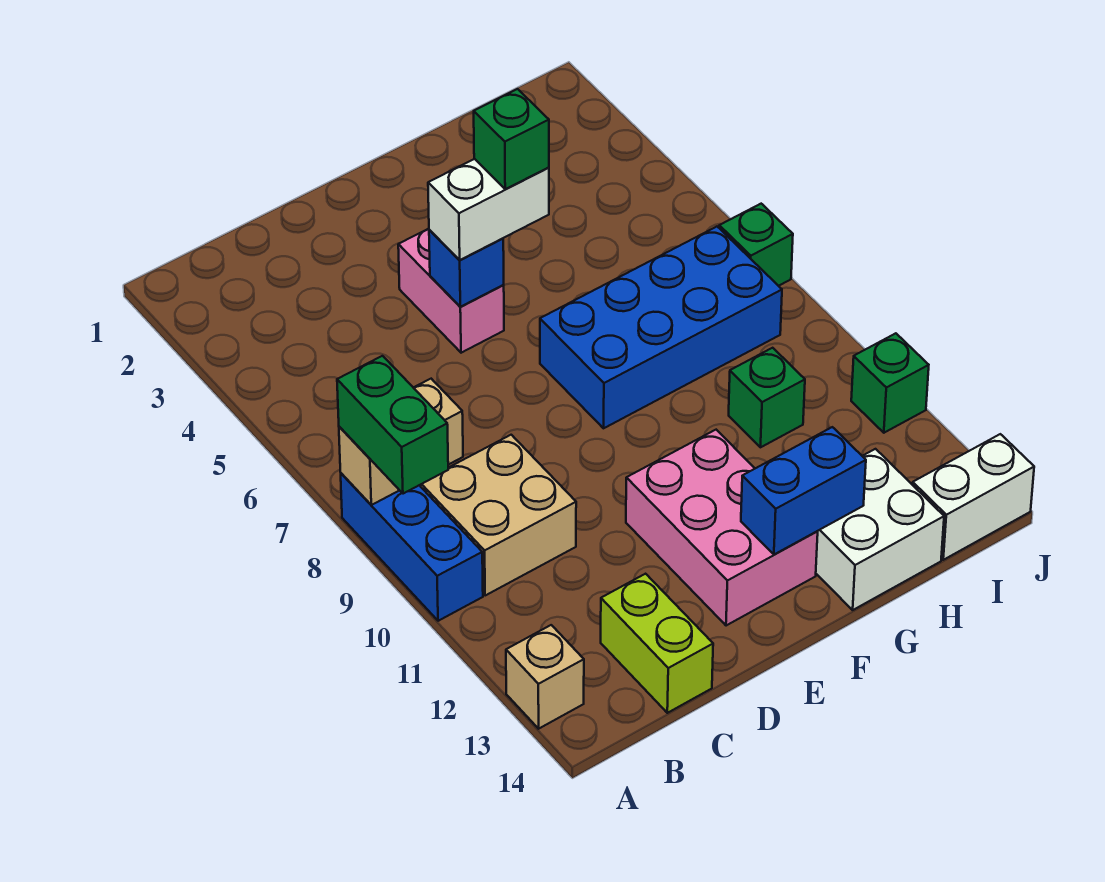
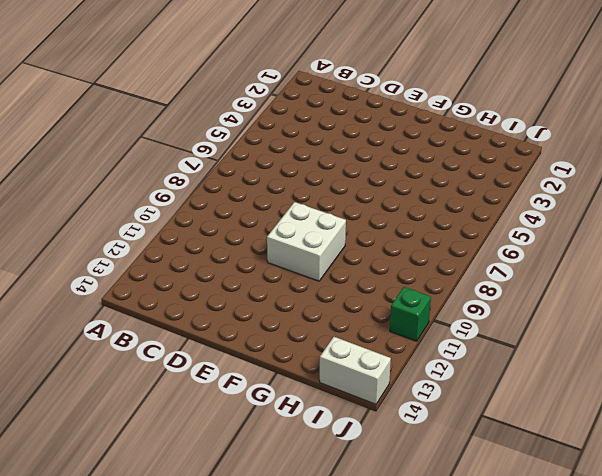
white brick E9:F10 level 1 -> white brick G13:H14 level 1
none -> blue brick A8:A10 level 1
none -> tan brick A13 level 1
none -> tan brick B9:C10 level 1

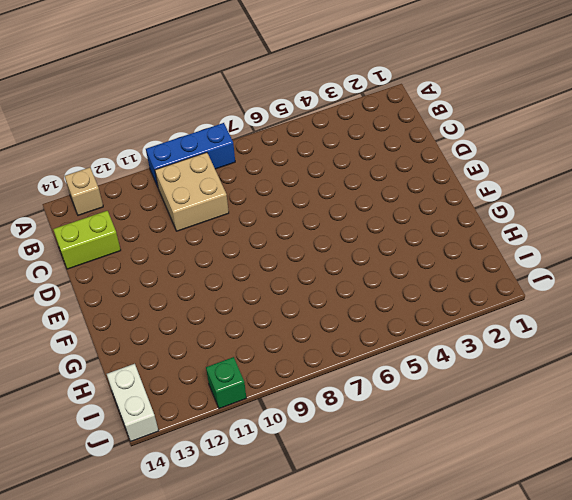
none -> pink brick E4:E5 level 1
none -> pink brick E11:F13 level 1
none -> blue brick F7:I8 level 1

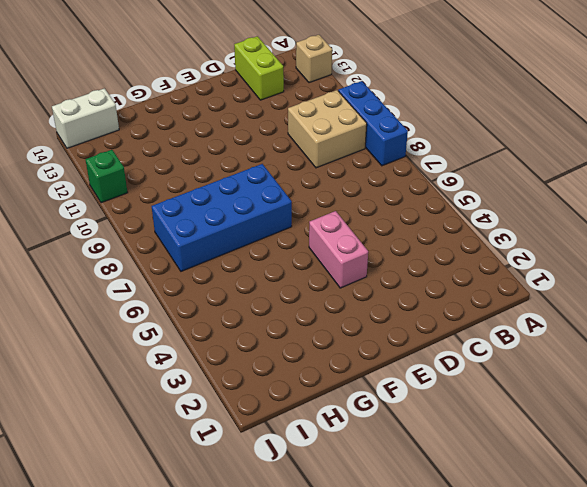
none -> pink brick E11:F13 level 1
none -> white brick G13:H14 level 1
none -> green brick H10 level 1

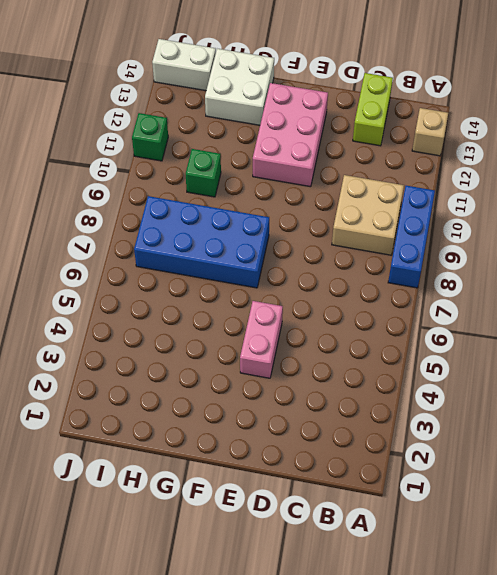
none -> green brick J7 level 1
none -> tan brick A8:B8 level 2
none -> blue brick E5 level 2

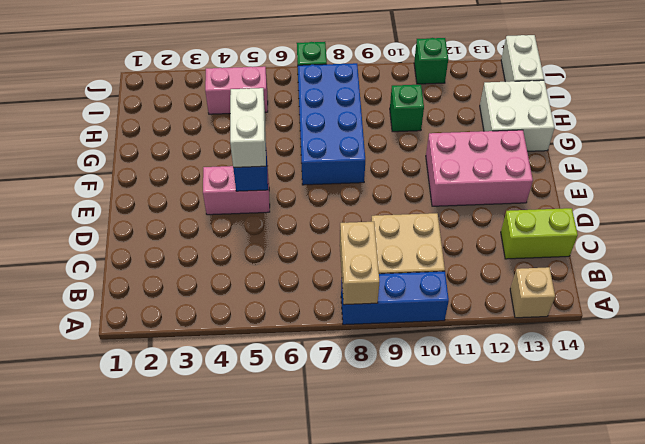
pink brick I4:I5 level 1 -> none
none -> blue brick F13:G13 level 2
none -> green brick A8:A9 level 3
none -> green brick F5 level 4

